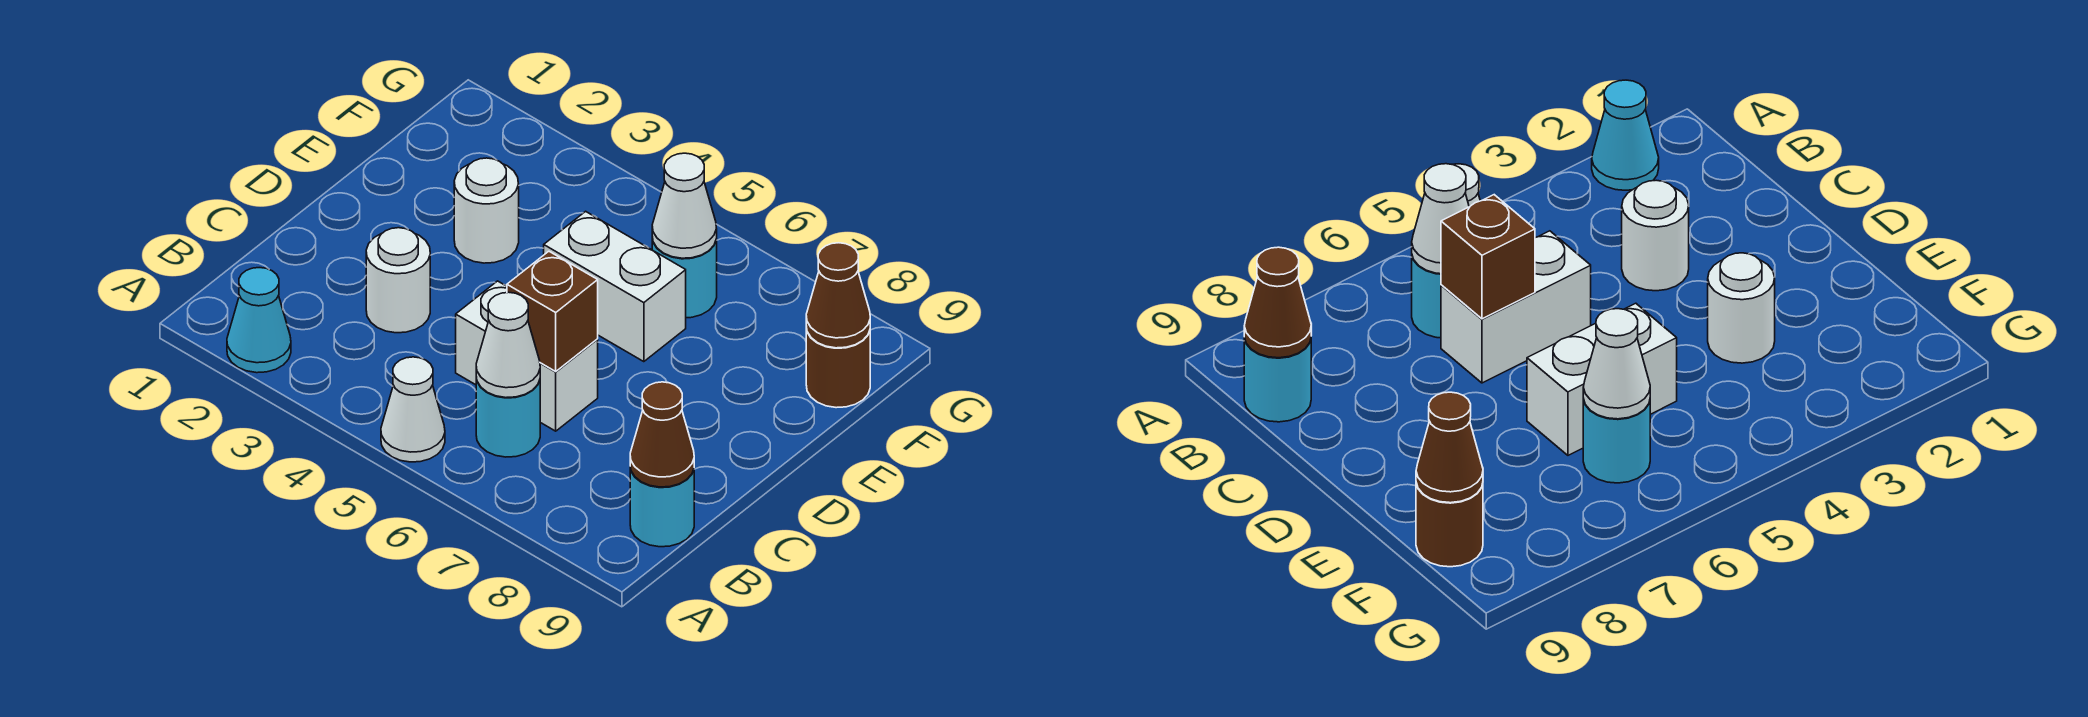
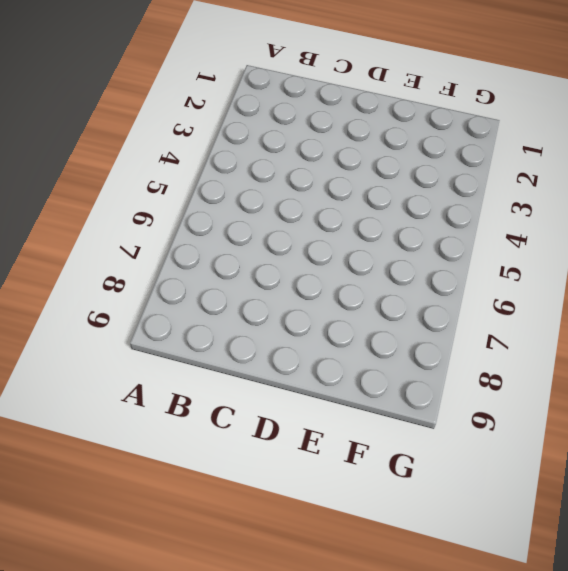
none -> cyan cone A2 level 1
none -> white cone A5 level 1
none -> cyan round brick B6 level 1

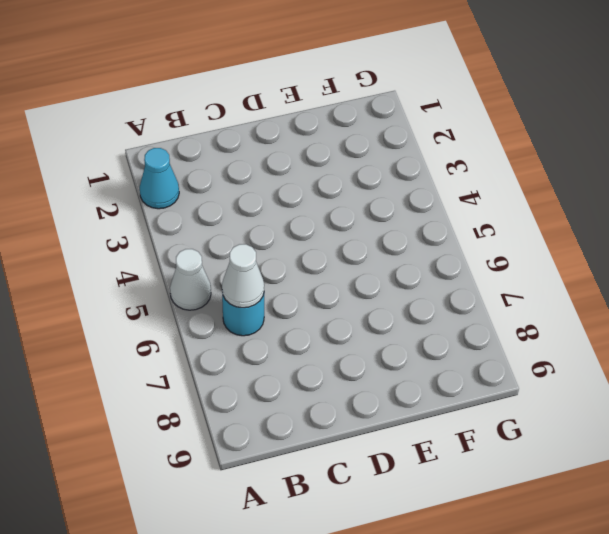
none -> cyan round brick B9 level 1
none -> white round brick C3 level 1
none -> white brick C5:C6 level 1

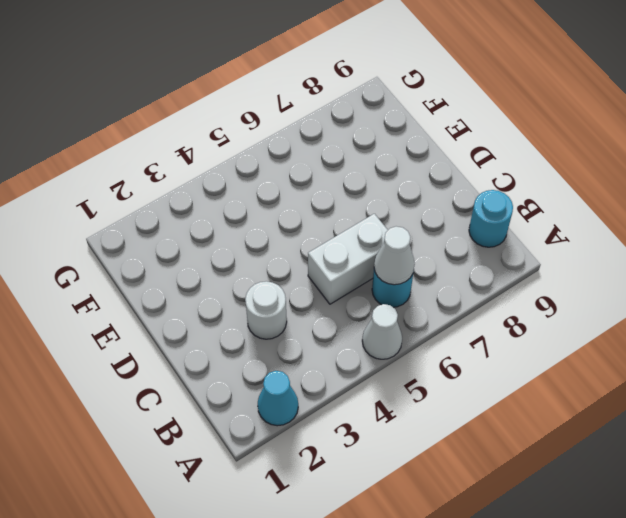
none -> white round brick E3 level 1
none -> white brick E5:E6 level 1
none -> cyan round brick F6 level 1

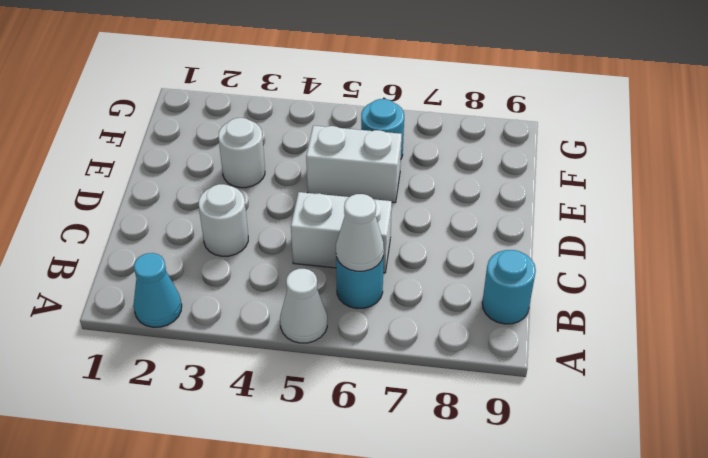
none -> brown round brick F9 level 1
none -> brown cone B9 level 2
none -> brown brick C6 level 2

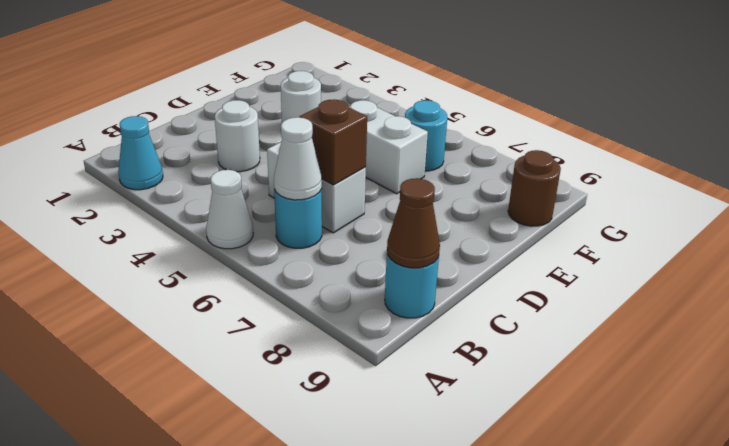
none -> white cone F6 level 2
none -> brown cone F9 level 2

